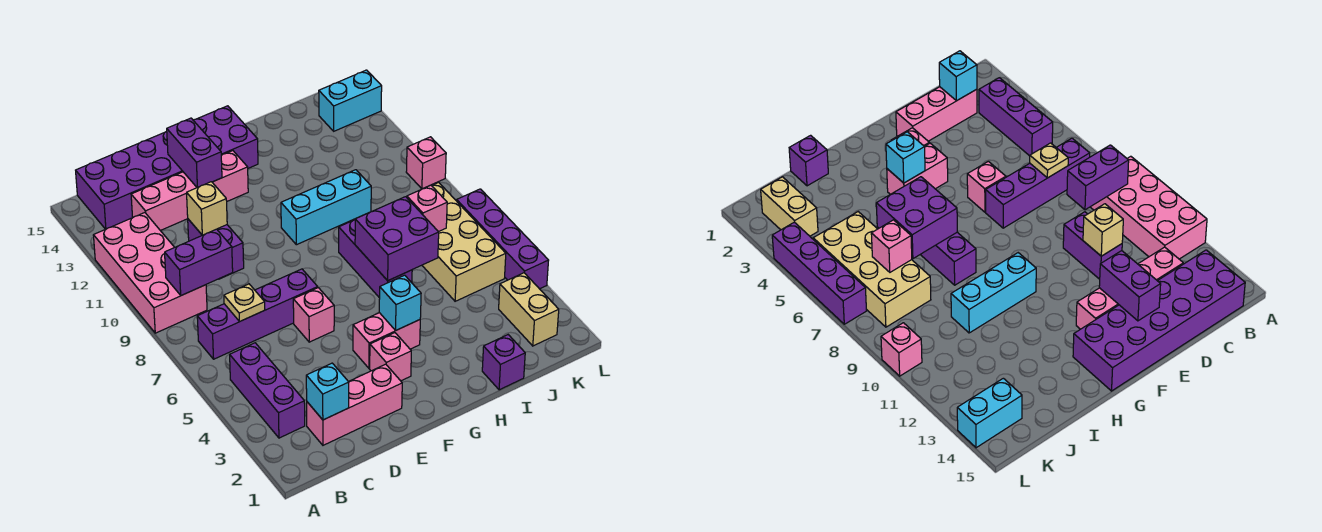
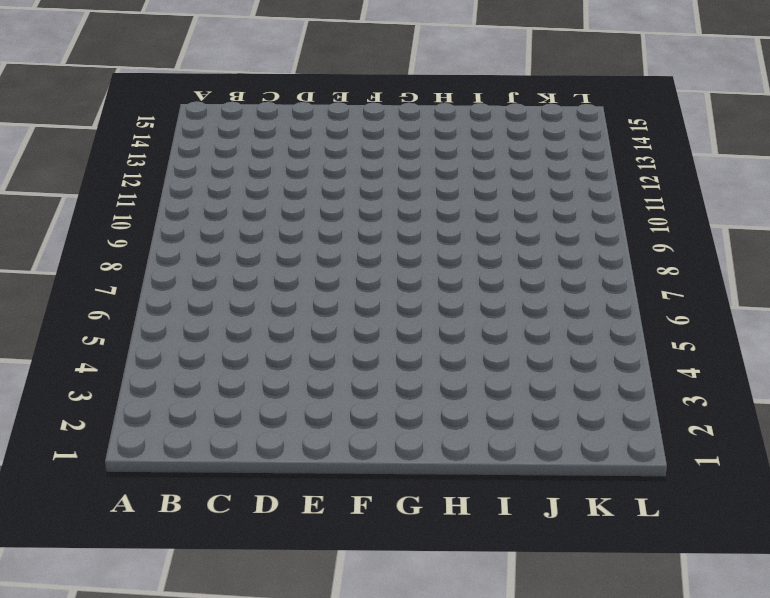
none -> pink brick A9:B12 level 1
none -> purple brick B3:B5 level 1
none -> purple brick B7:E7 level 1

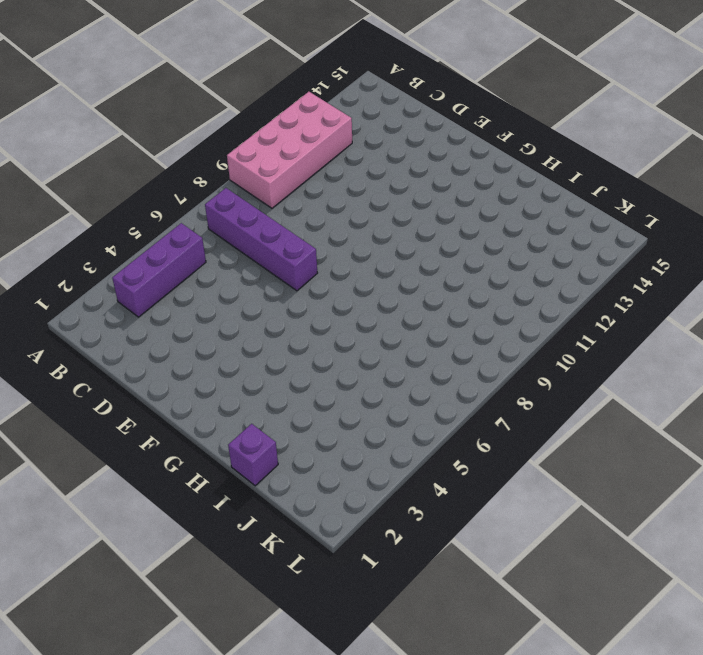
none -> purple brick B14:G15 level 1
none -> pink brick C2:E2 level 1
none -> pink brick C13:F13 level 1

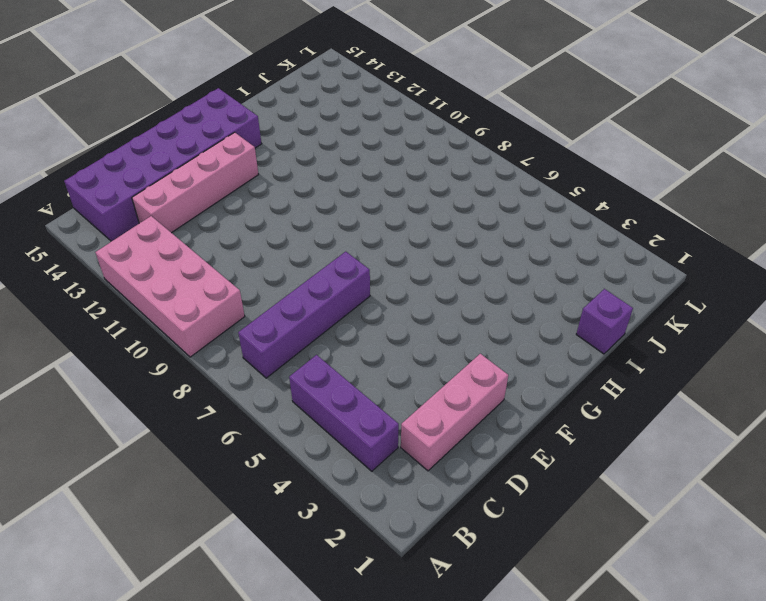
none -> purple brick D10:D11 level 1
none -> pink brick E6 level 1
none -> pink brick F3 level 1

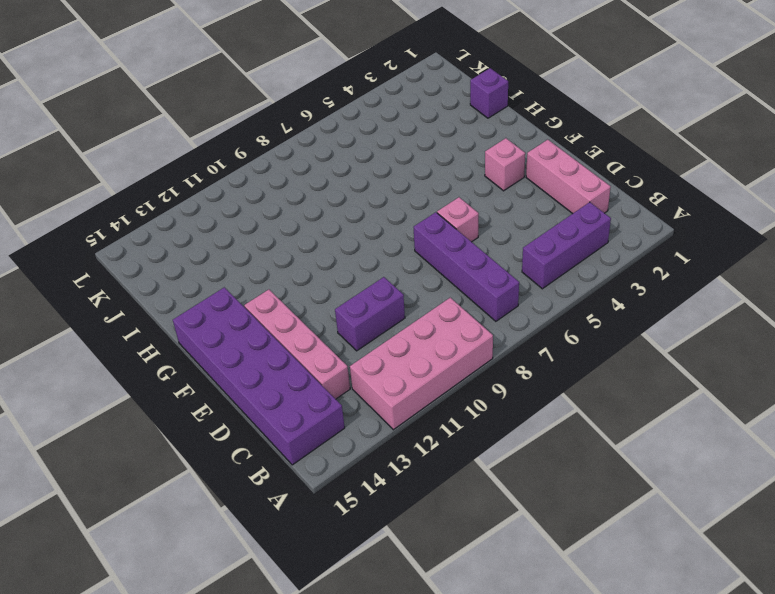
none -> pink brick F4:G4 level 1
none -> cyan brick G10:I10 level 1
none -> purple brick H6:H8 level 1

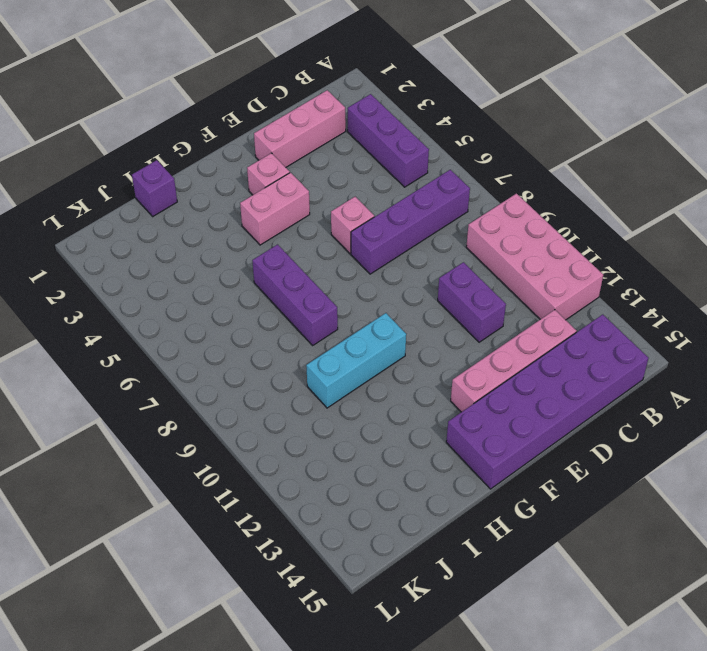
none -> tan brick J5:K8 level 1
none -> tan brick K2:K3 level 1
none -> cyan brick K14:L14 level 1

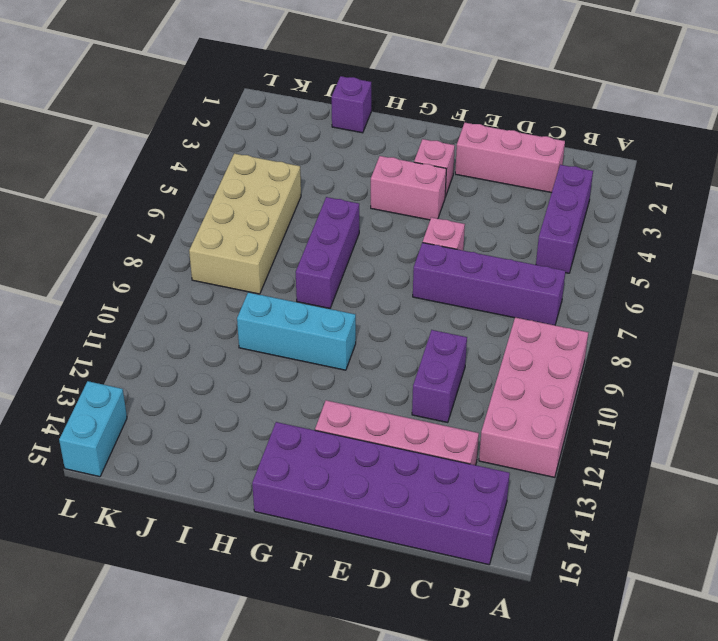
cyan brick L14:L15 level 1 -> cyan brick K14:L14 level 1
none -> tan brick K2:K3 level 1
none -> purple brick L4:L7 level 1
none -> pink brick L10 level 1

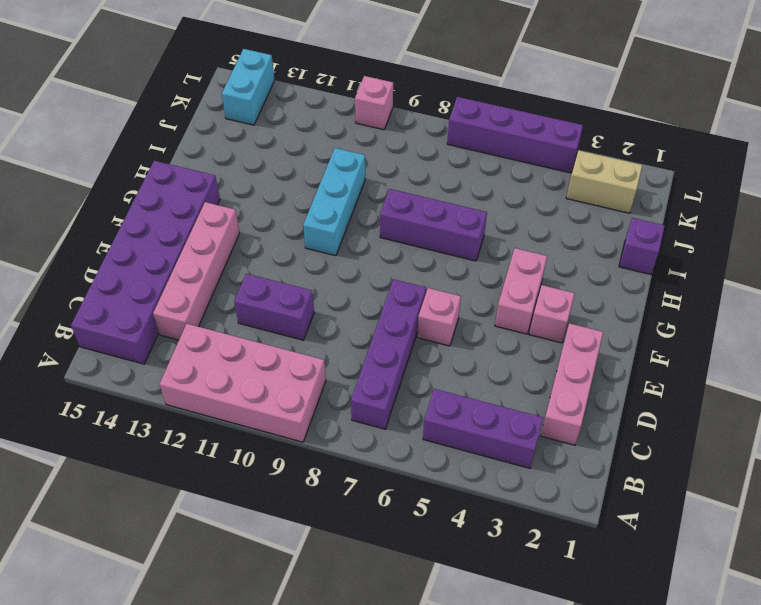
none -> tan brick J5:K8 level 1
none -> purple brick B9:C9 level 2
none -> cyan brick C2 level 2

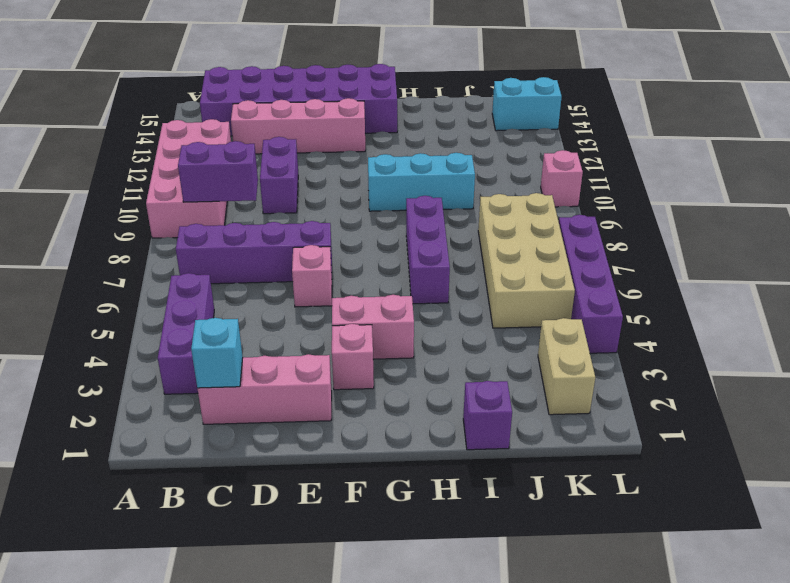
none -> tan plate C7 level 2
none -> tan brick D11 level 2
none -> purple brick E13:E14 level 2

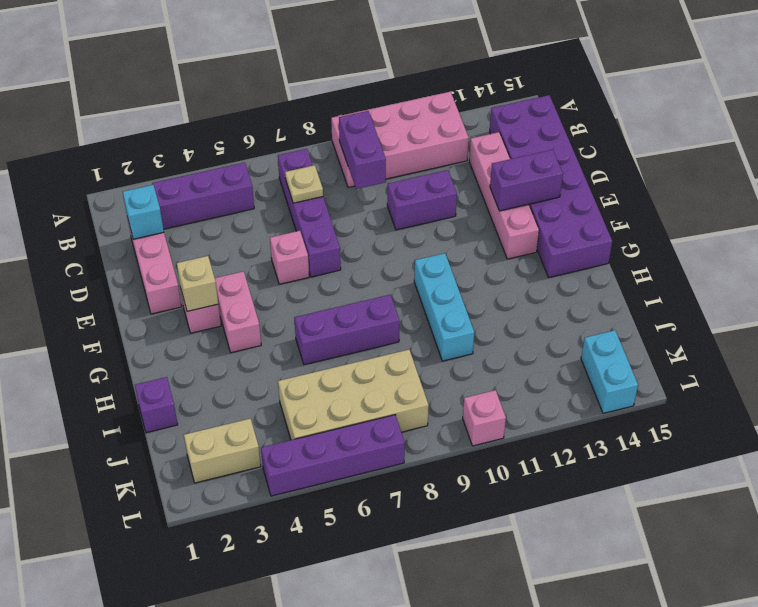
tan brick F3 level 2 -> tan brick D11 level 2
none -> cyan brick G4 level 2
none -> purple brick H6:I7 level 2
none -> pink brick J7 level 2

